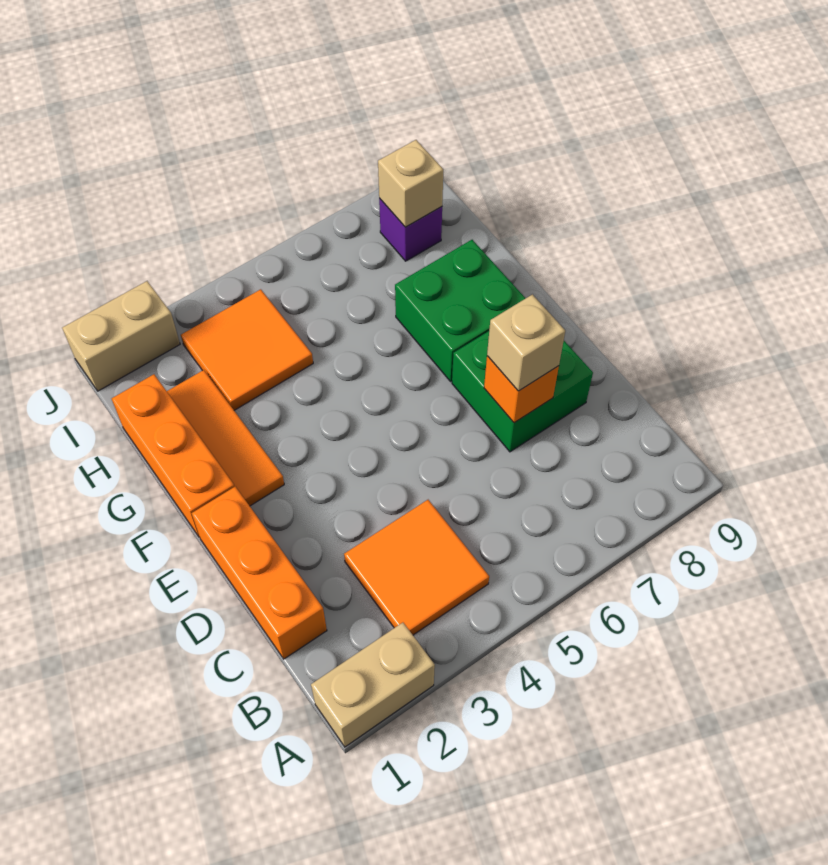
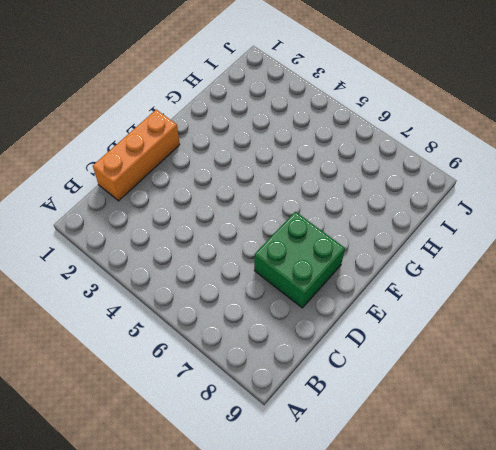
none -> tan brick A1:A2 level 1
none -> orange tile B3:C4 level 1
none -> orange brick F1:H1 level 1

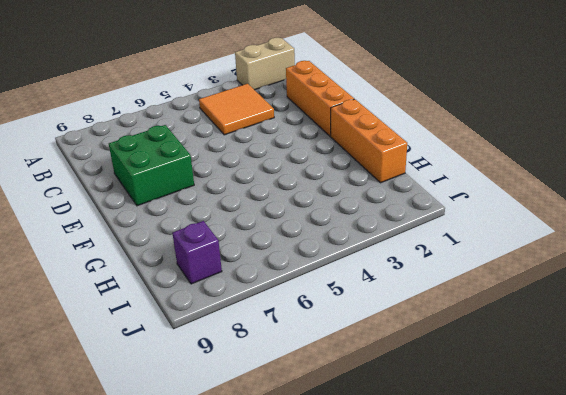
none -> orange tile F2:H2 level 1
none -> green brick F7:G8 level 1
none -> orange tile H3:I4 level 1

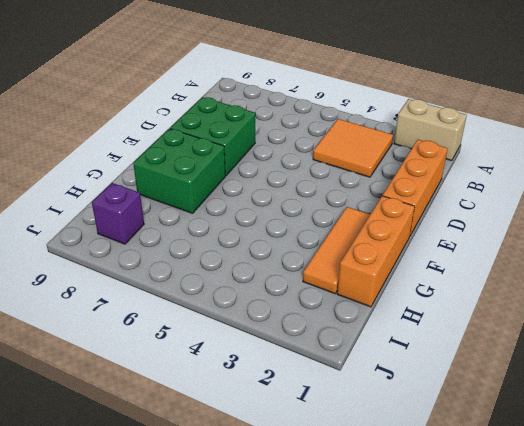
none -> orange tile H3:I4 level 1
none -> tan brick J1:J2 level 1
none -> orange brick D7 level 2

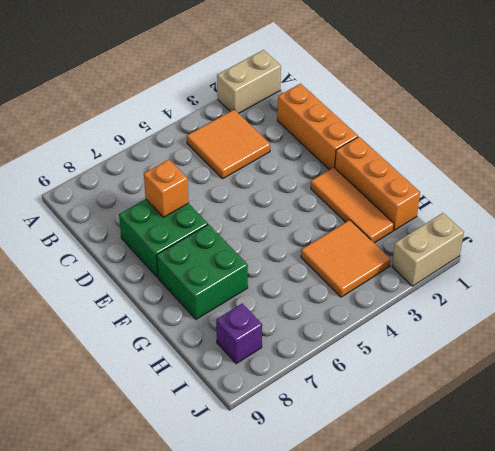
none -> tan brick I8 level 2
none -> tan brick D7 level 3

